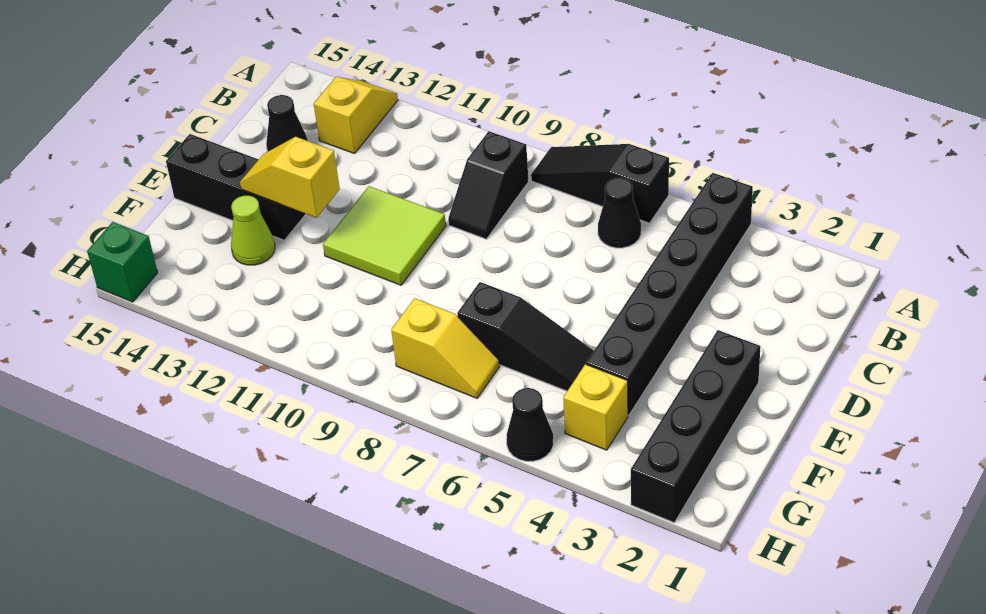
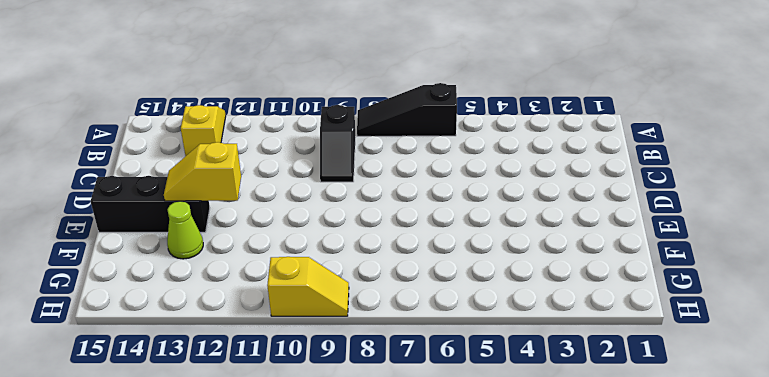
yellow slope H9:H10 level 1 top 10 -> yellow slope G7:G8 level 1 top 8
none -> black brick A4:F4 level 1
none -> black cone B6 level 1
none -> black cone C14 level 1

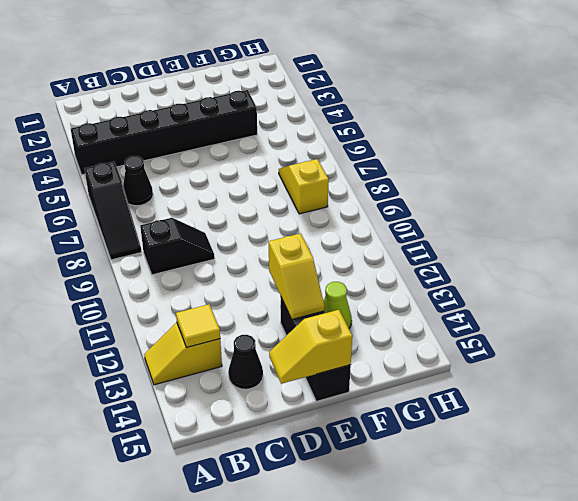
yellow tile B13 level 2 -> none
yellow slope D15:E15 level 2 top E -> none
none -> lime tile D10:E11 level 1
none -> black brick E2:H2 level 1
none -> black slope F5:F7 level 1 top 7

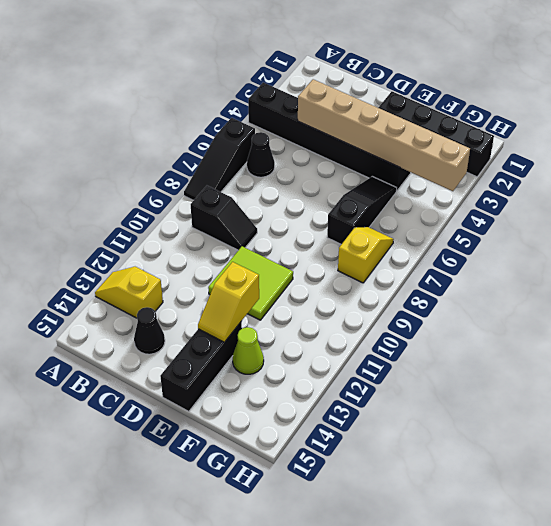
tan brick C4:H4 level 2 -> none
none -> yellow brick G4 level 1
none -> black cone H5 level 1
none -> green brick H15 level 1

